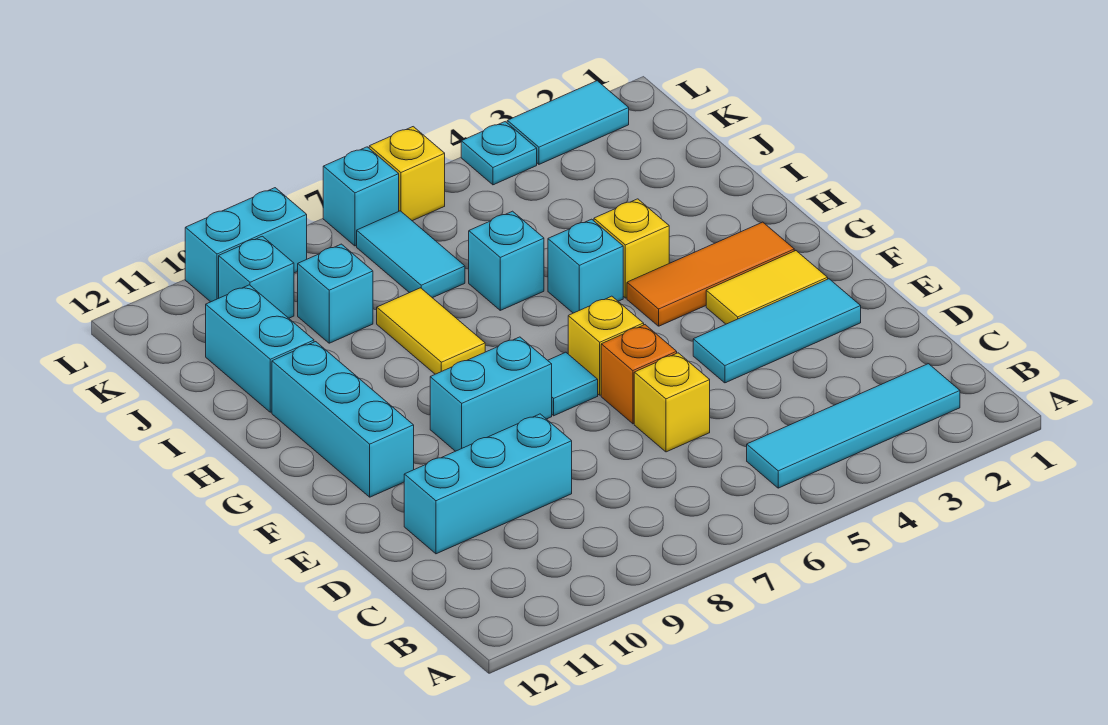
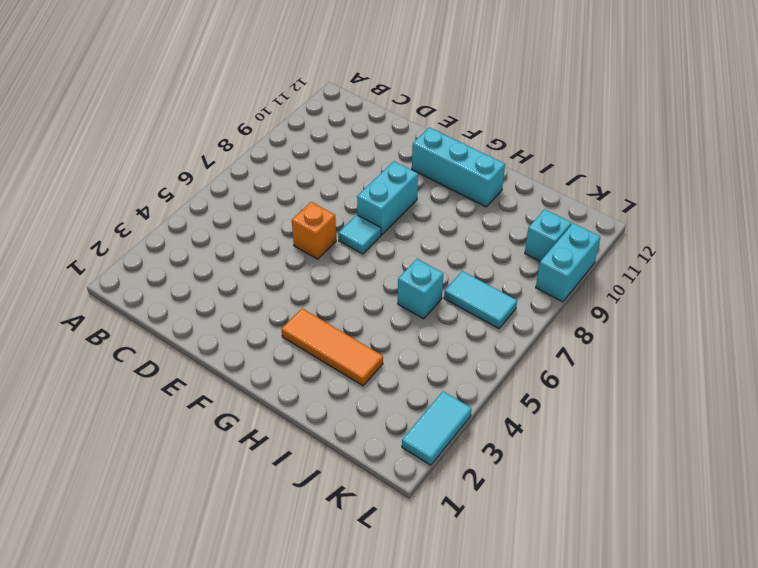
orange tile G3:I3 level 1 -> orange tile G2:G4 level 1
none -> cyan tile B2:B5 level 1
none -> yellow brick D6 level 1
none -> cyan brick D9:D11 level 1

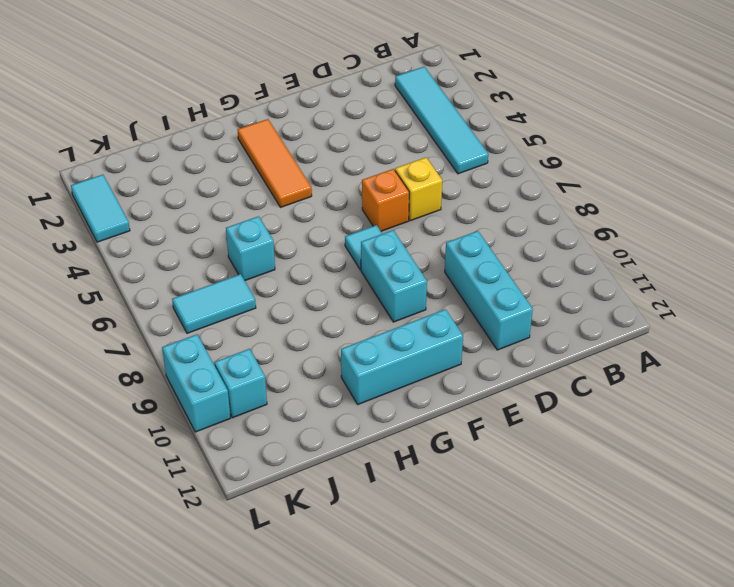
none -> cyan tile E2:E4 level 1
none -> yellow tile F2:F3 level 1
none -> yellow brick F6 level 1

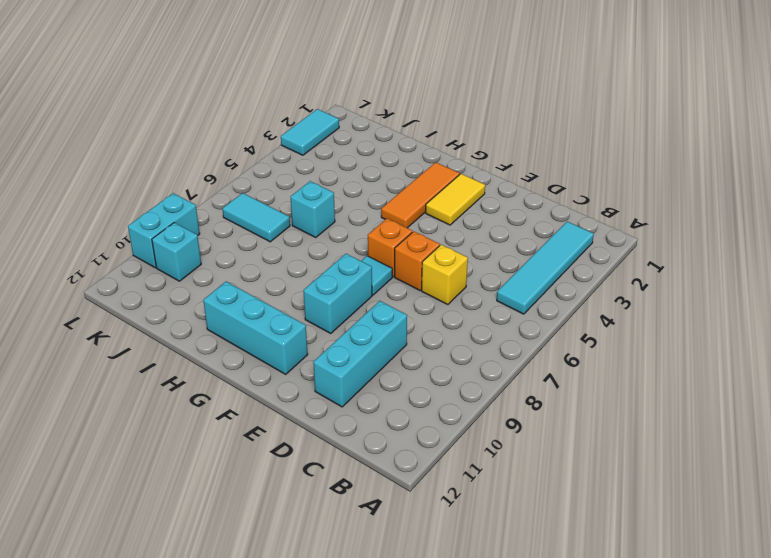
orange brick F6 level 1 -> yellow brick F6 level 1
none -> cyan tile E2:E4 level 1
none -> yellow brick H4 level 1
none -> cyan brick H5 level 1

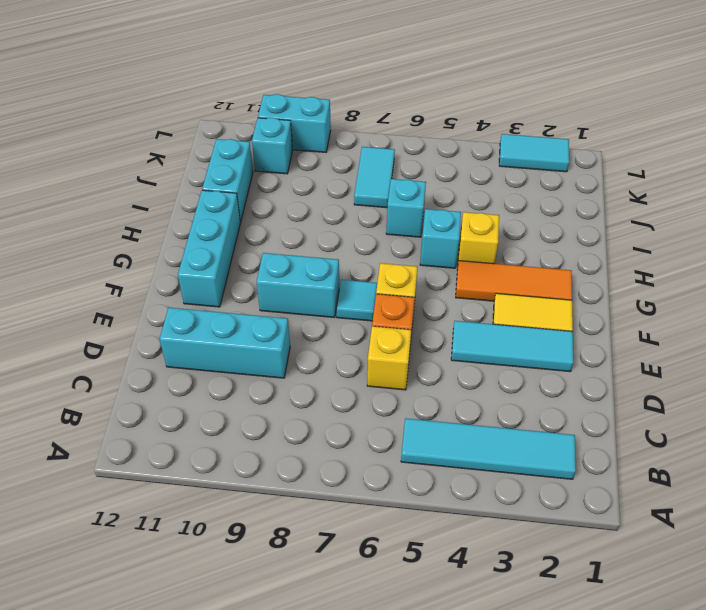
none -> yellow tile H8:I8 level 1
none -> cyan brick J9 level 1
none -> cyan plate L4 level 1

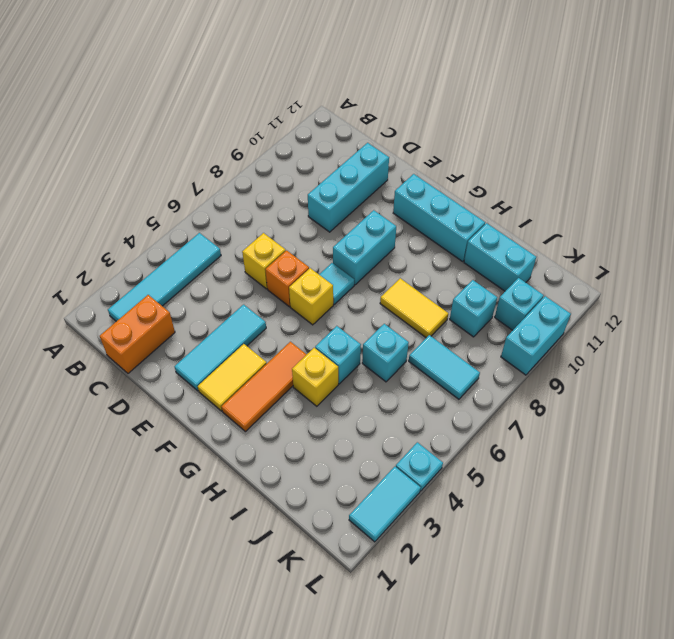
orange brick C1:C2 level 1 -> none
none -> yellow brick L6 level 1
none -> cyan brick L7 level 1

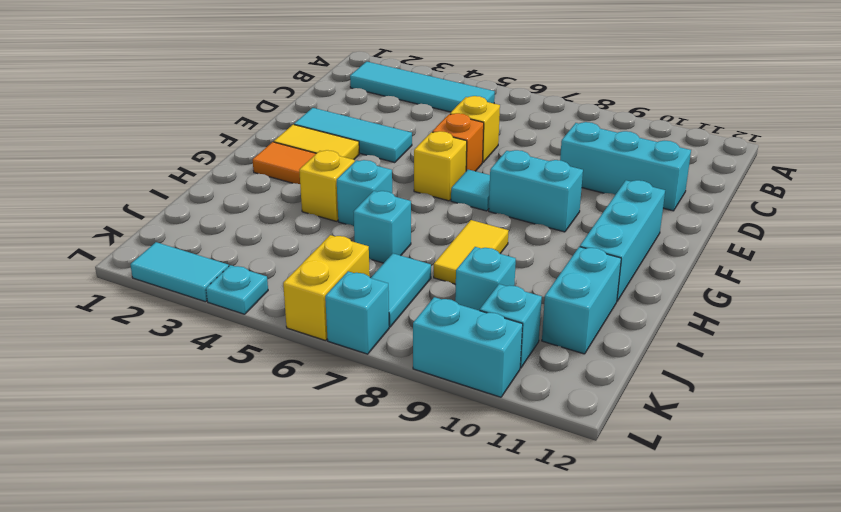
yellow brick K6:L6 level 1 -> yellow brick L6 level 1

